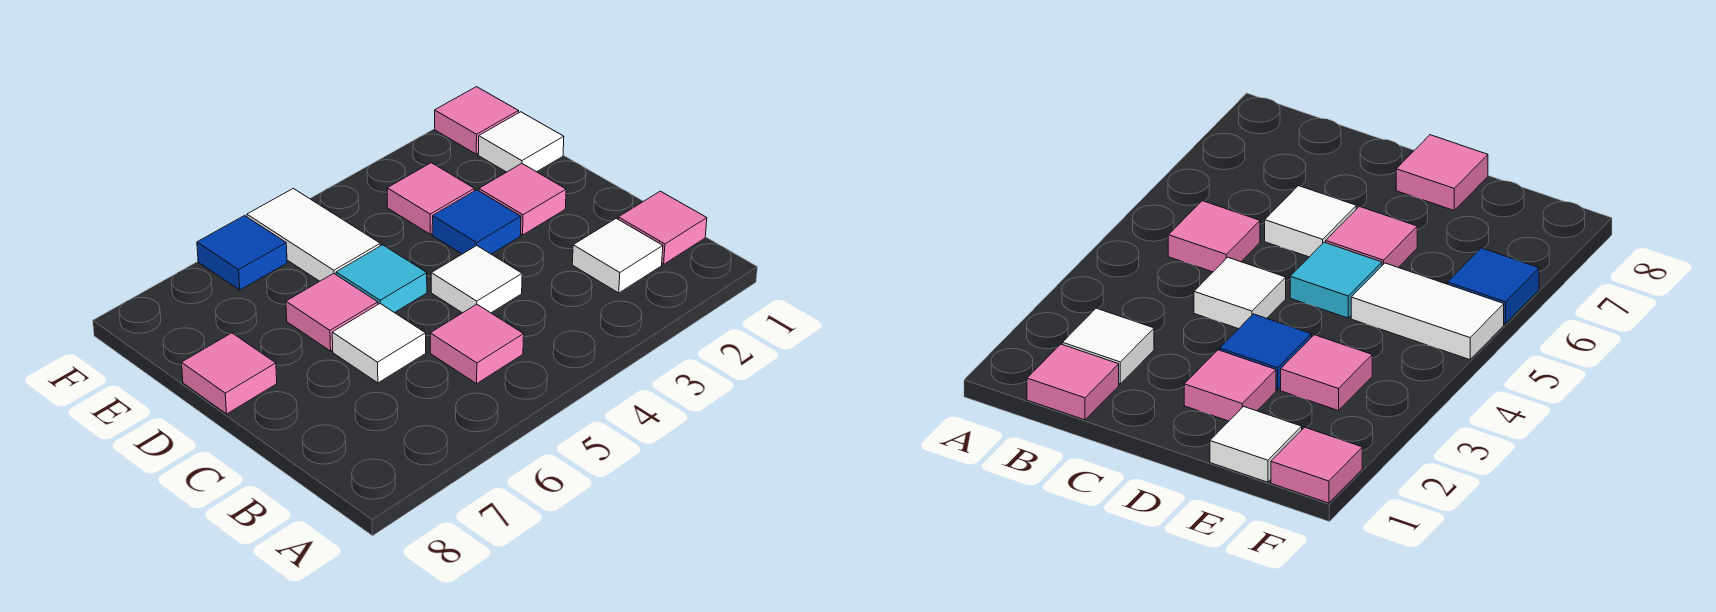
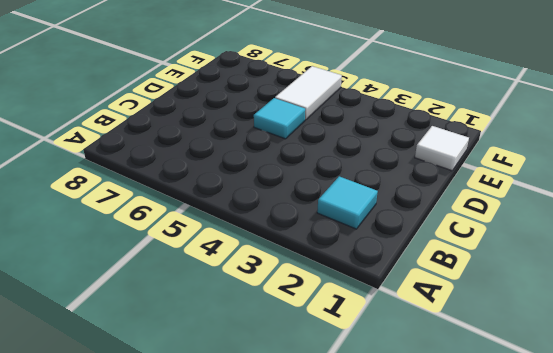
cyan tile B2 level 1 -> white tile B2 level 1
none -> pink tile B1 level 1
none -> pink tile B5 level 1
none -> white tile C4 level 1

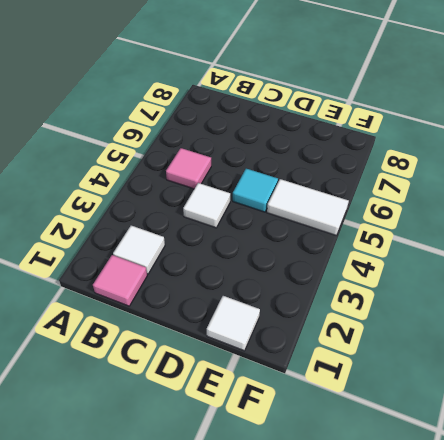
none -> white tile C6 level 1
none -> pink tile D2 level 1
none -> blue tile D3 level 1

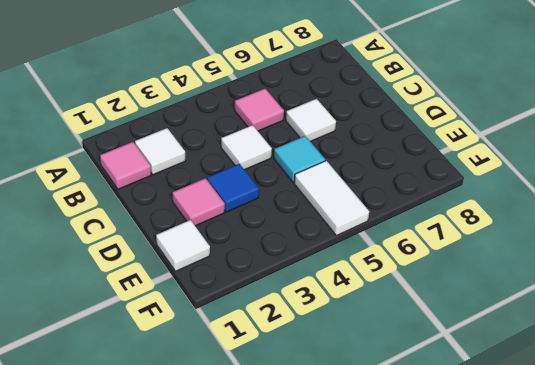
none -> pink tile D6 level 1
none -> pink tile D8 level 1
none -> pink tile E3 level 1

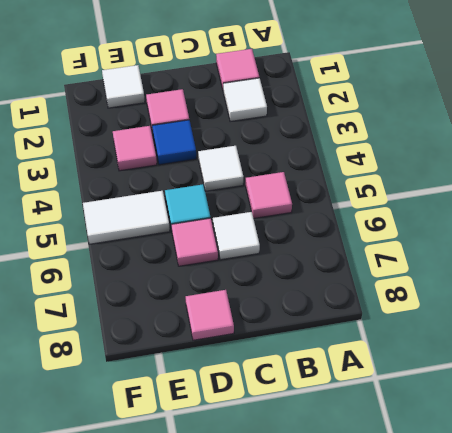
none -> pink tile F1 level 1
none -> blue tile F6 level 1

